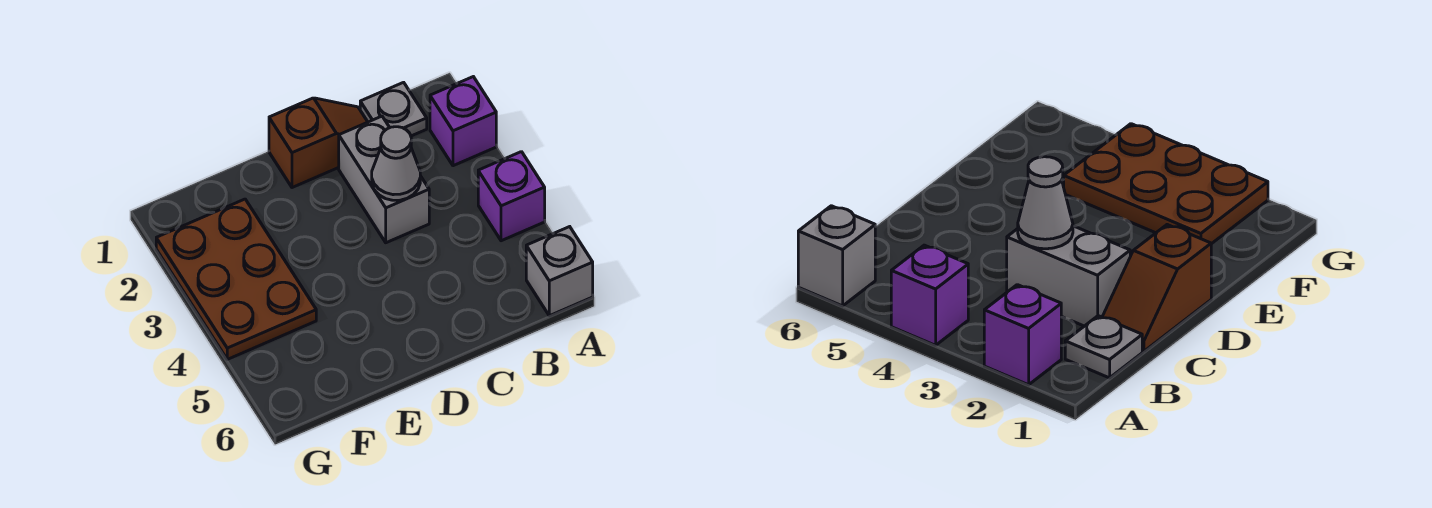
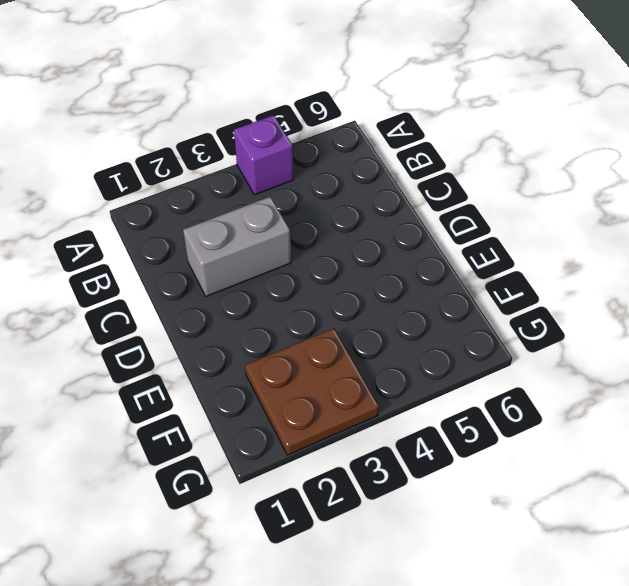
brown plate F2:G3 level 1 -> brown plate F2:G4 level 1
none -> purple brick A2 level 1
none -> grey brick A6 level 1

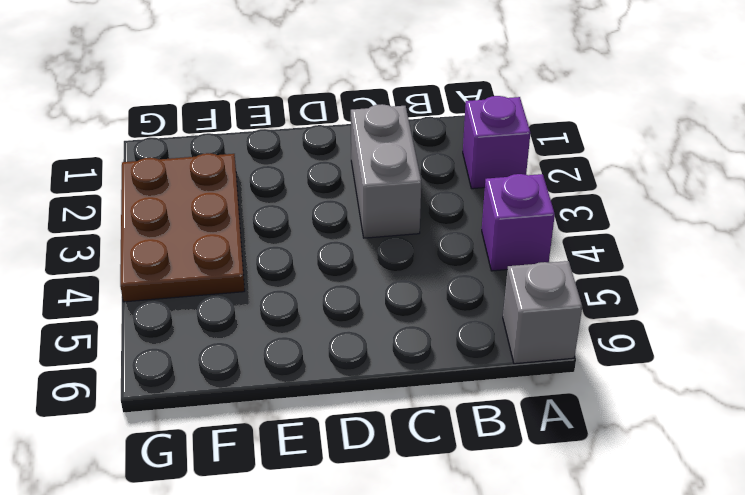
none -> grey plate B1 level 1
none -> brown slope C1:D1 level 1 top D

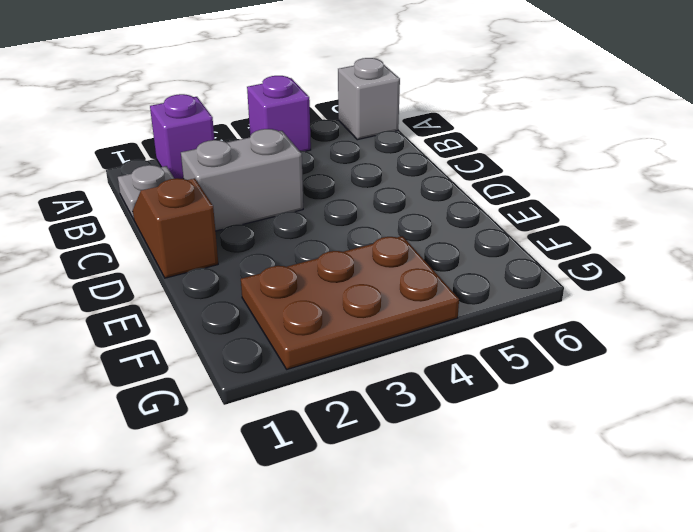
none -> grey cone C3 level 2

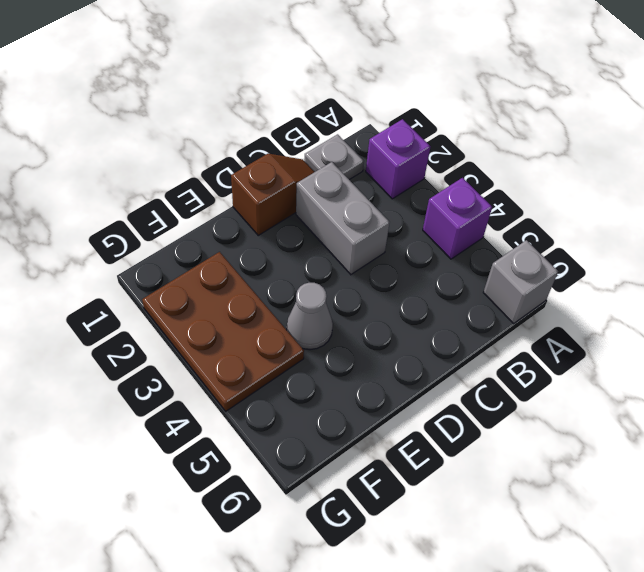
grey cone E4 level 1 -> grey cone C3 level 2

